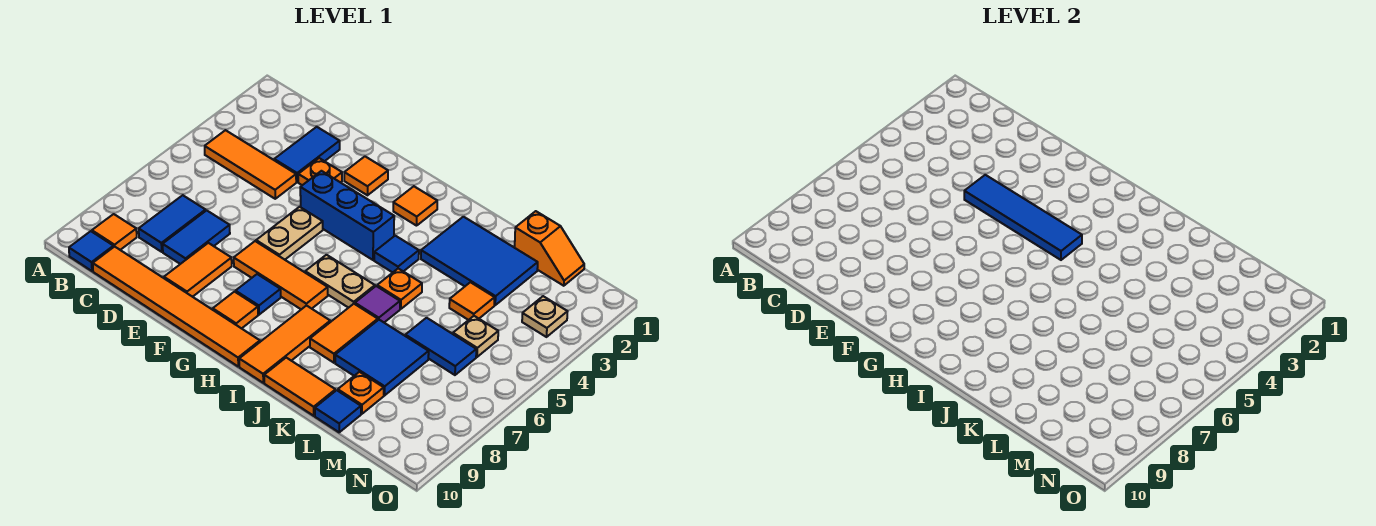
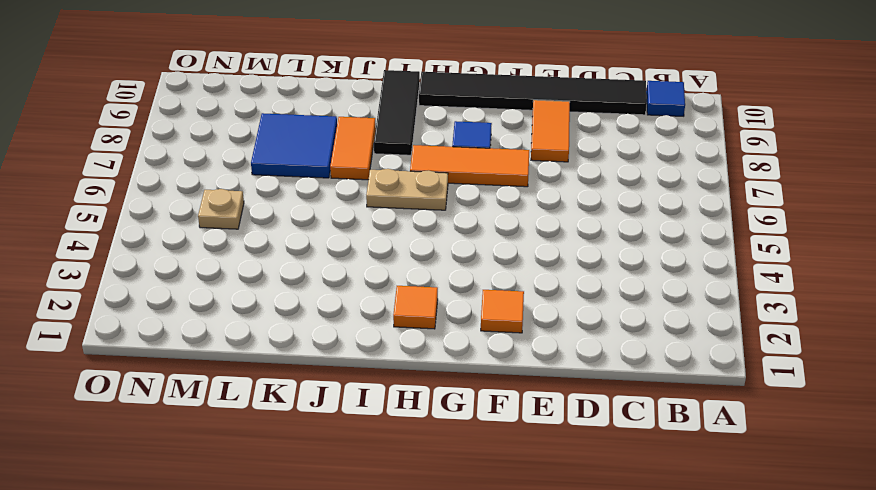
black tile C10:H10 level 1 -> orange tile C10:H10 level 1
black tile I8:I10 level 1 -> orange tile I8:I10 level 1
none -> orange tile B4:D4 level 1
none -> orange tile B9 level 1
none -> blue tile C7:C8 level 1
none -> blue tile D2:D3 level 1

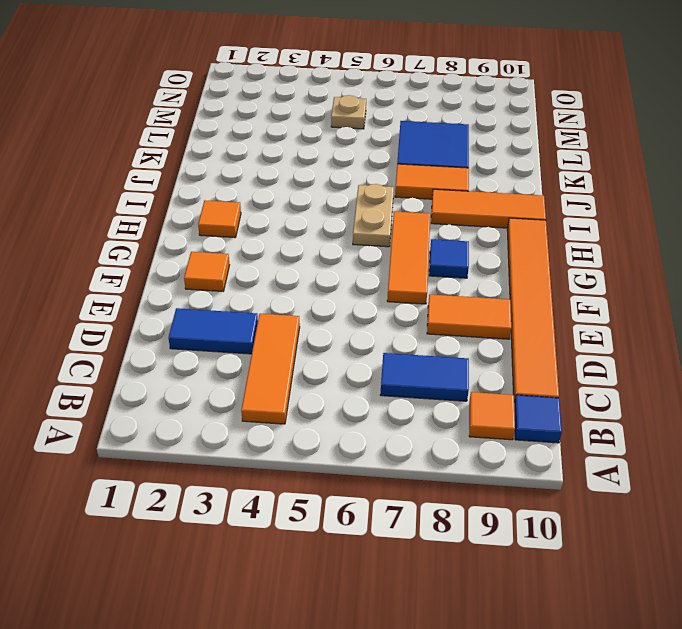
none -> blue tile D7:D8 level 1
none -> orange plate E3 level 1
none -> blue brick F4:H4 level 1
none -> tan plate F5:F6 level 1

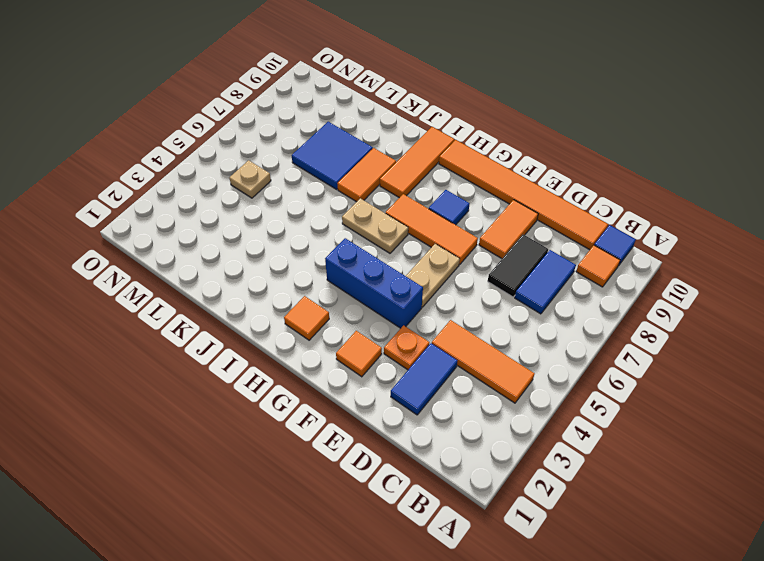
black tile D7:D8 level 1 -> blue tile D7:D8 level 1
none -> orange tile G9 level 1
none -> blue tile I4 level 1
none -> blue tile J2:L3 level 1
none -> orange plate J5 level 1

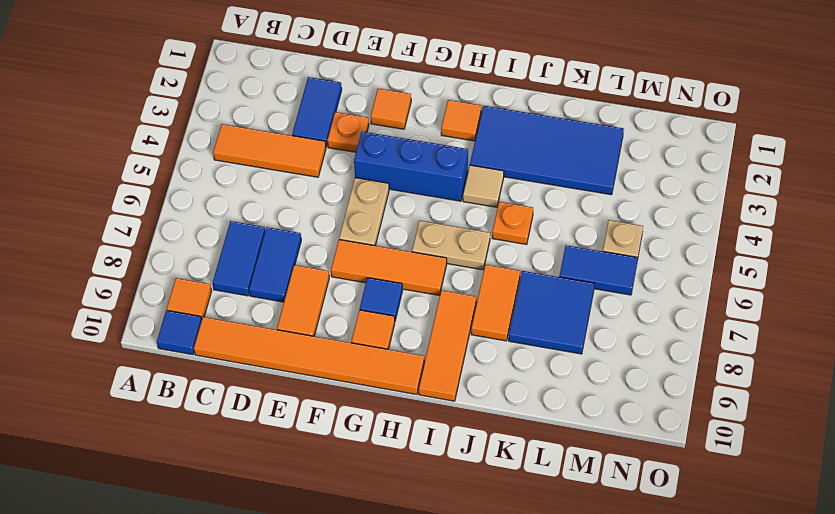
blue tile I2:L3 level 1 -> blue tile J2:L3 level 1
tan tile I4 level 1 -> blue tile I4 level 1
none -> purple tile J6 level 1
none -> orange tile J10:K10 level 1
none -> orange slope L1:M1 level 1 top L
none -> orange tile L4 level 1

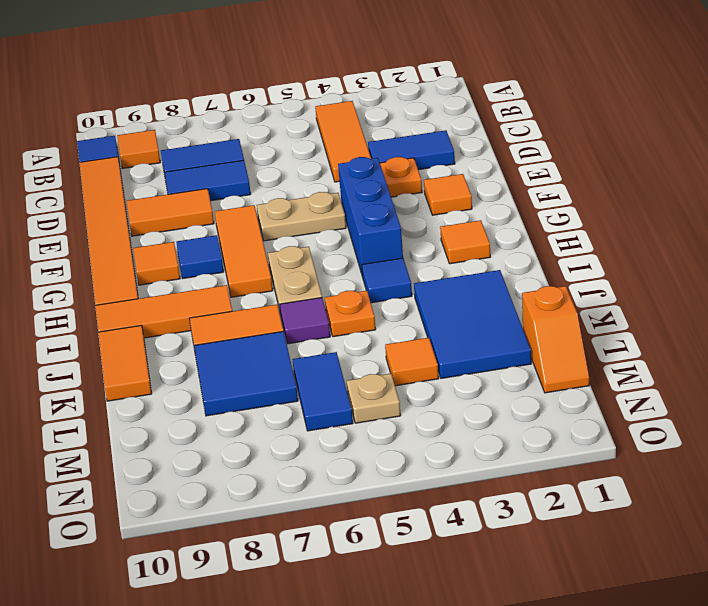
none -> orange plate L9 level 1
none -> blue tile L10 level 1
none -> tan plate N3 level 1
none -> blue tile E4:H4 level 2

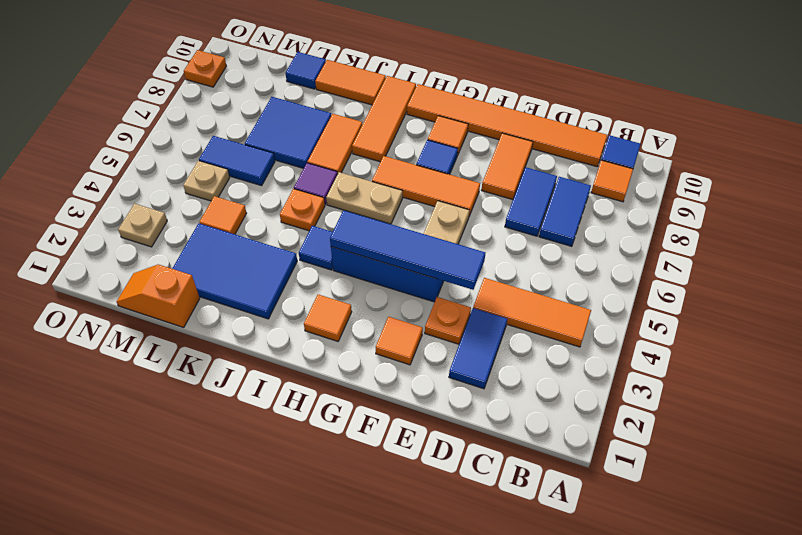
orange plate O9 level 1 -> orange plate L9 level 1

